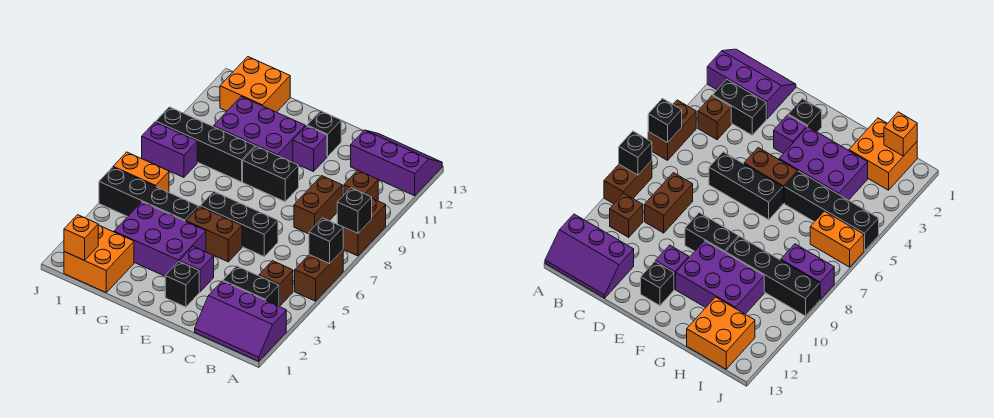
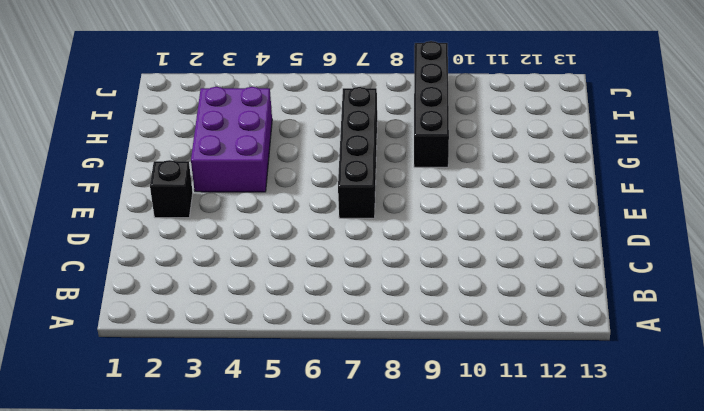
black brick E7:H7 level 1 -> black brick G5:J5 level 1
none -> purple slope A1:C2 level 1 top 2
none -> brown brick A5:A6 level 1
none -> brown brick A8:A9 level 1

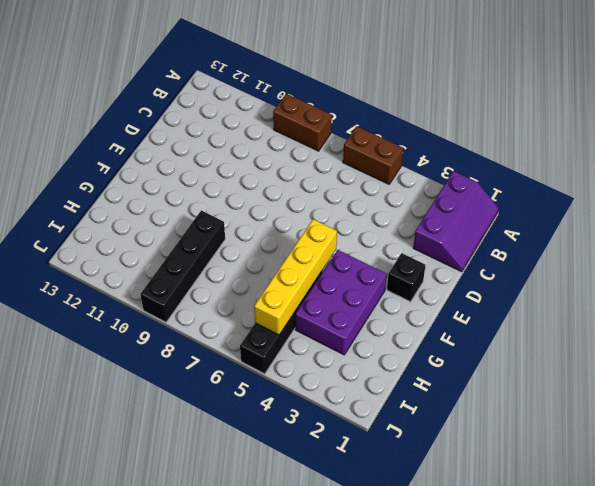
yellow brick F5:I5 level 2 -> none
none -> purple slope A12:C13 level 1 top 12
none -> black brick B3:C3 level 1
none -> brown brick B4 level 1

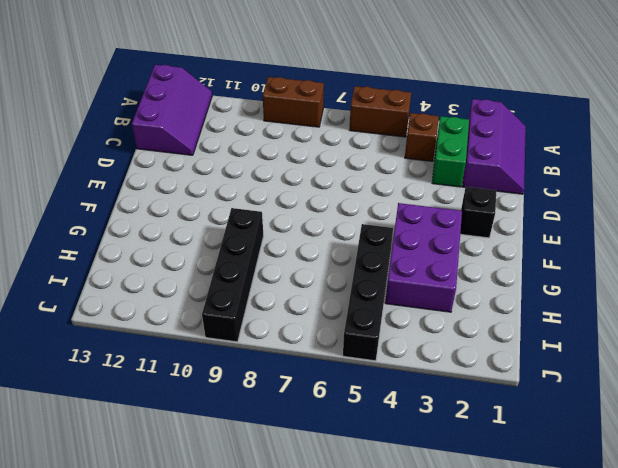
purple slope A12:C13 level 1 top 13 -> purple slope A12:C13 level 1 top 12
green brick B3:C3 level 1 -> black brick B3:C3 level 1
none -> brown brick B10 level 1
none -> brown brick C8:C9 level 1
none -> black brick D6:F6 level 1

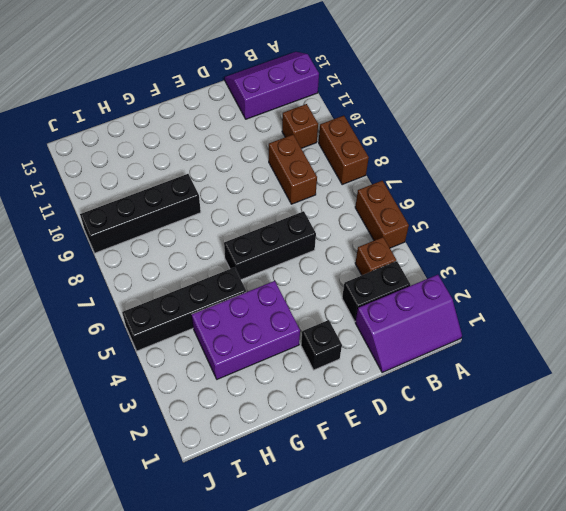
none -> purple brick E3 level 1
none -> brown brick E5:F5 level 1
none -> black brick E9:F9 level 1

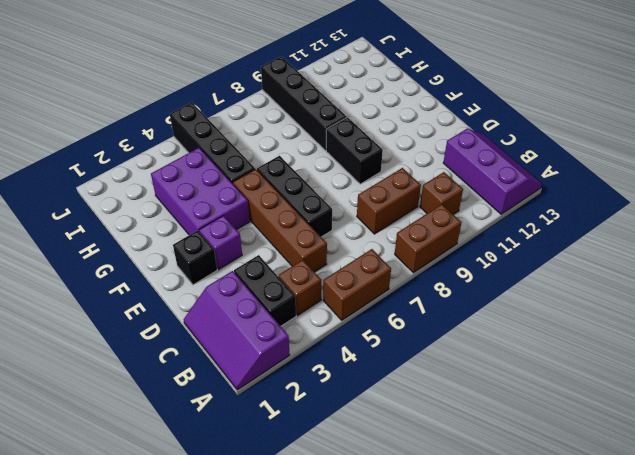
brown brick C5:F5 level 1 -> brown brick E5:F5 level 1
none -> purple brick E11 level 1
none -> black brick E12 level 1
none -> purple brick F10:H11 level 1

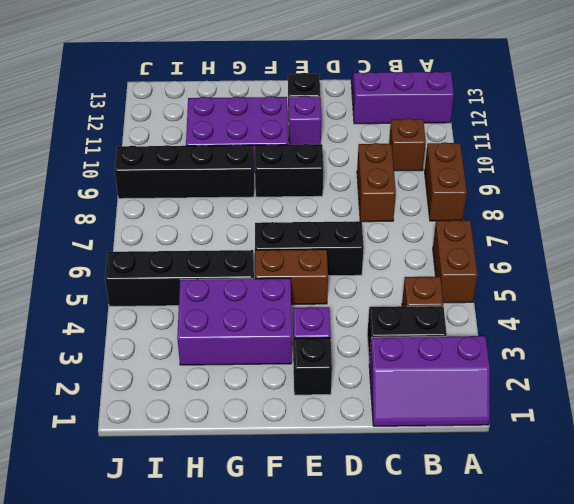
none -> orange brick H1:I2 level 1
none -> orange brick H12:I13 level 1
none -> orange brick I6:J6 level 1

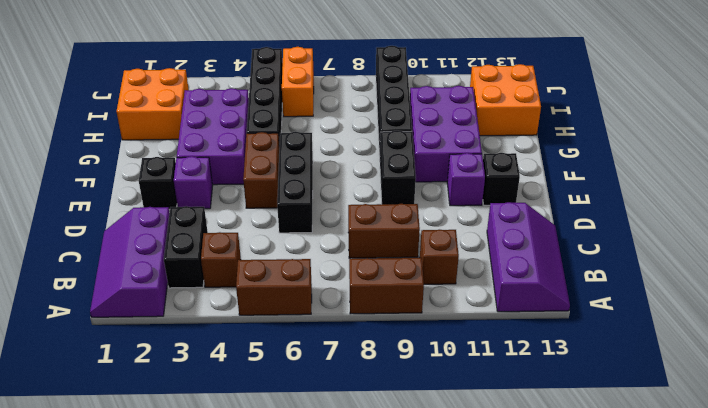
none -> purple brick I8:J8 level 1
none -> black brick A6 level 2
none -> black brick A8 level 2

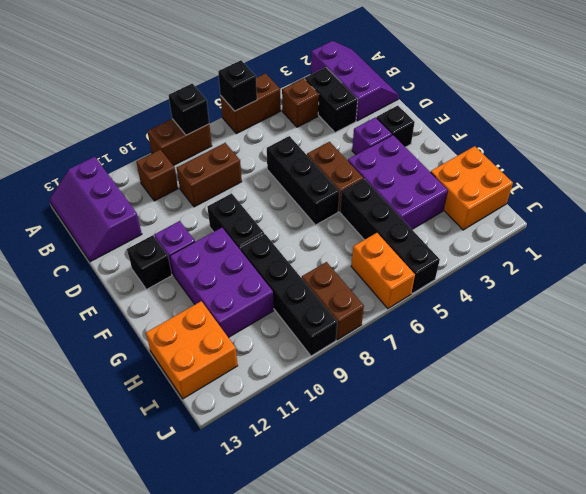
brown brick I8:J8 level 1 -> purple brick I8:J8 level 1
none -> orange brick I1 level 2

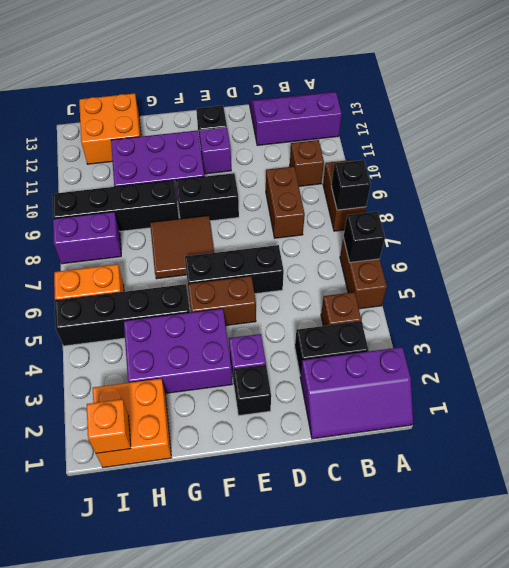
brown tile F7:G8 level 1 -> none

